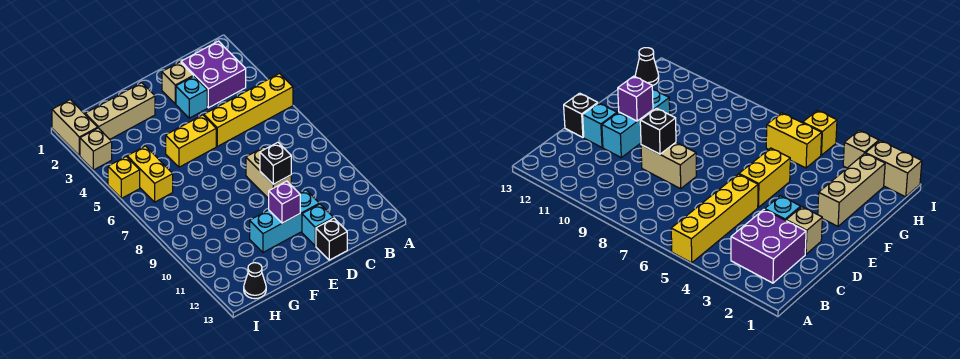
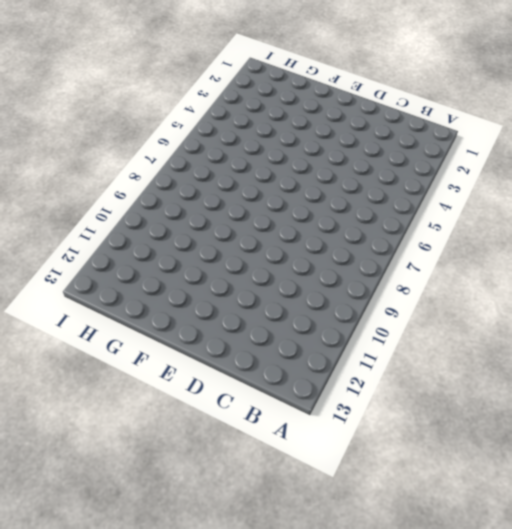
none -> yellow brick A5:D5 level 1
none -> purple brick B2:C3 level 1
none -> tan brick D2 level 1

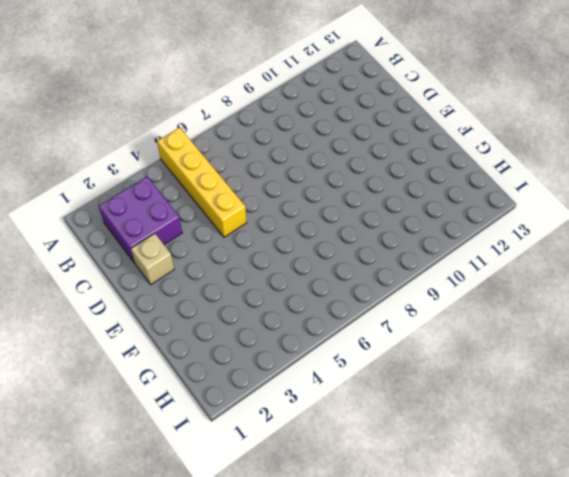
none -> cyan brick D3 level 1
none -> tan brick D8:D9 level 1
none -> cyan brick D11:F11 level 1

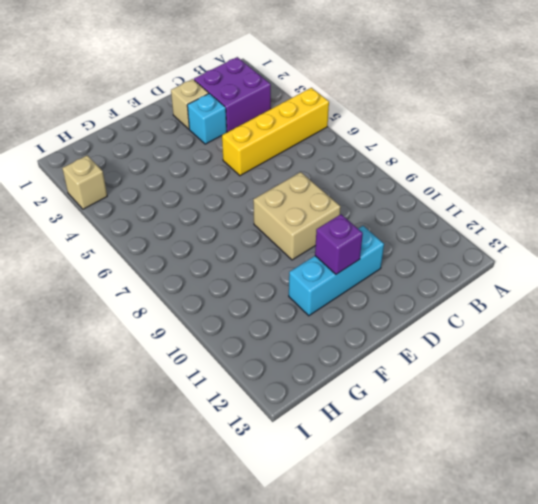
tan brick D8:E9 level 1 -> tan brick D8:D9 level 1
none -> cyan brick D12 level 1
none -> black brick D13 level 1
none -> yellow brick E5:F5 level 1

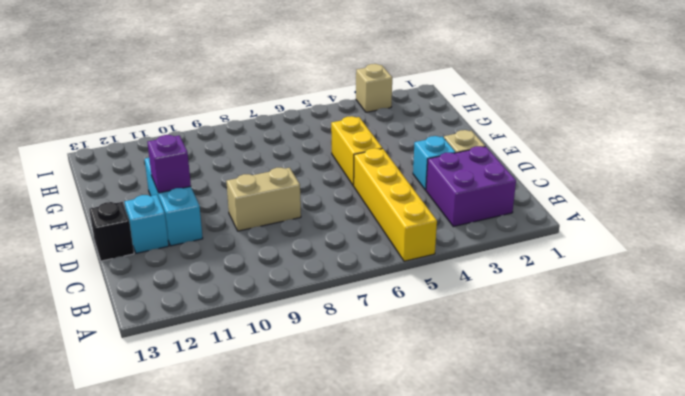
none -> tan brick F2:H2 level 1
none -> yellow brick H5:H6 level 1
none -> black cone H13 level 1

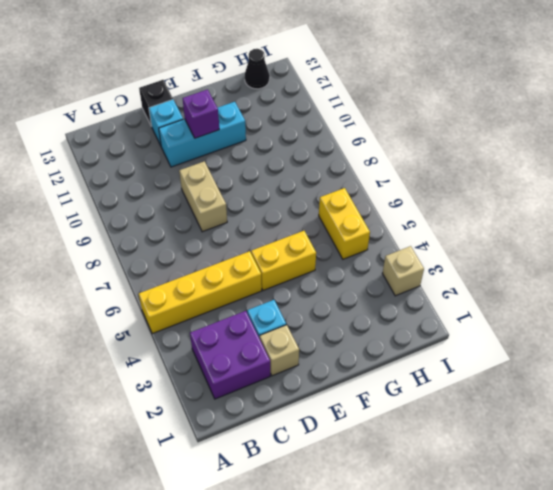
none -> tan brick F2:H2 level 1
none -> tan brick I1:I2 level 1
none -> yellow brick I5 level 1

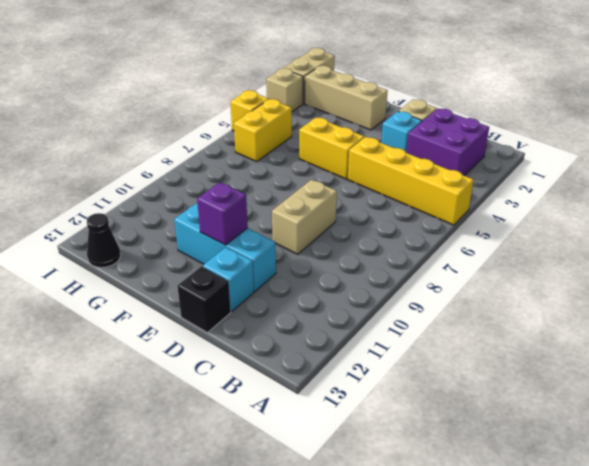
none -> black brick D9 level 2

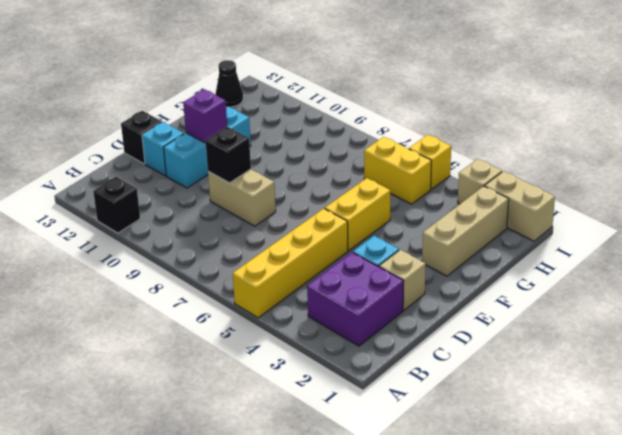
black brick A11 level 1 -> none

